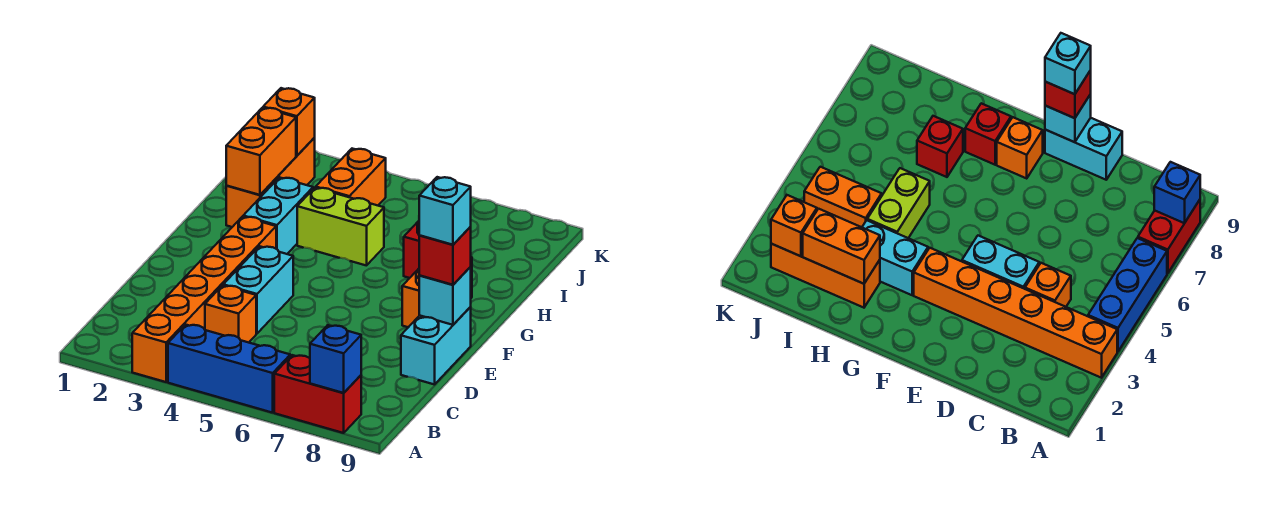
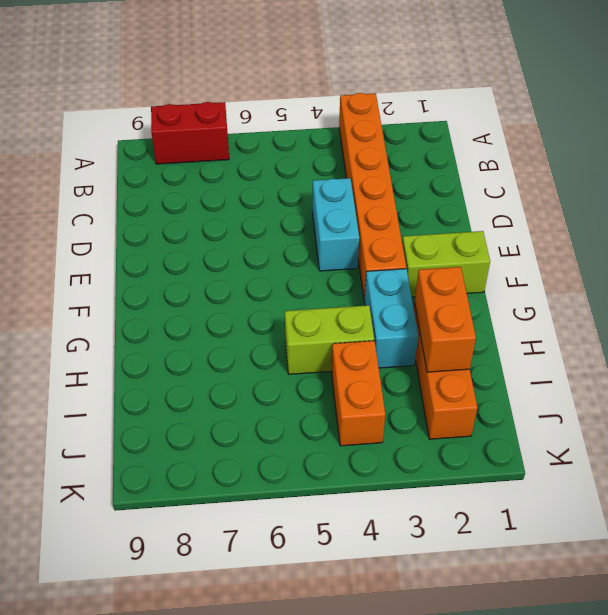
lime brick F1:F2 level 1 -> none
none -> blue brick A4:A6 level 1
none -> orange brick C4 level 1
none -> cyan brick D9:E9 level 1

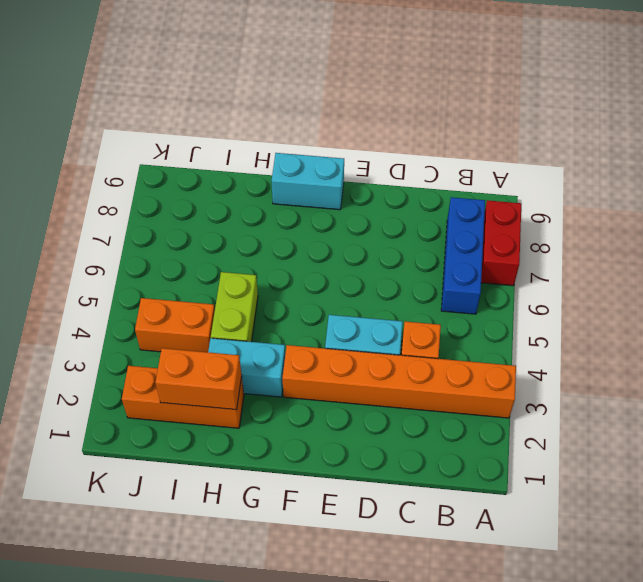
blue brick B6:B8 level 1 -> blue brick A4:A6 level 1
cyan brick F9:G9 level 1 -> cyan brick D9:E9 level 1
none -> orange brick F8 level 1
none -> red brick G8 level 1
none -> red brick H7 level 1

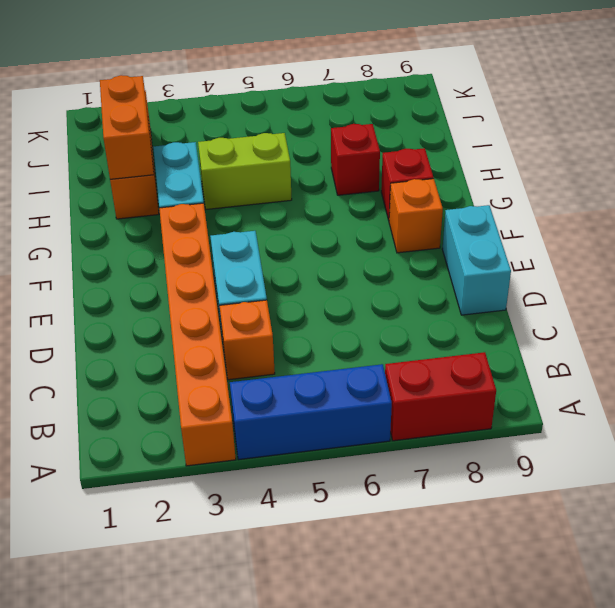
none -> orange brick I4:J4 level 1
none -> blue brick A8 level 2
none -> cyan brick E9 level 2

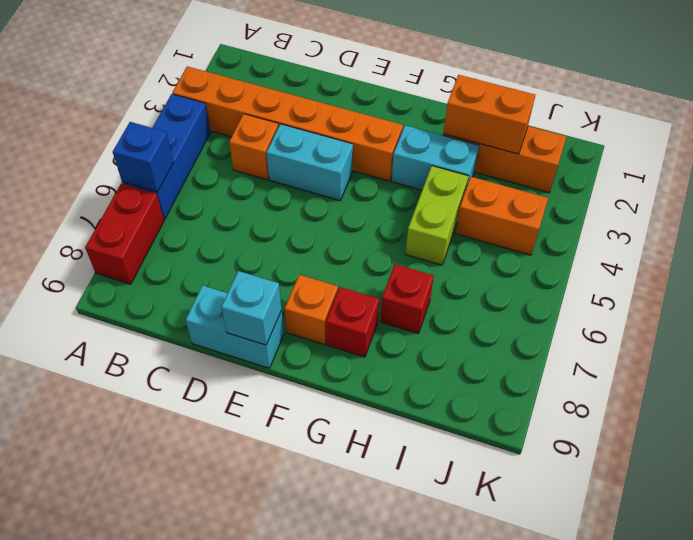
blue brick A6 level 2 -> blue brick A8 level 2
none -> orange brick J2 level 2
none -> red brick E9 level 3
none -> cyan brick E9 level 4

